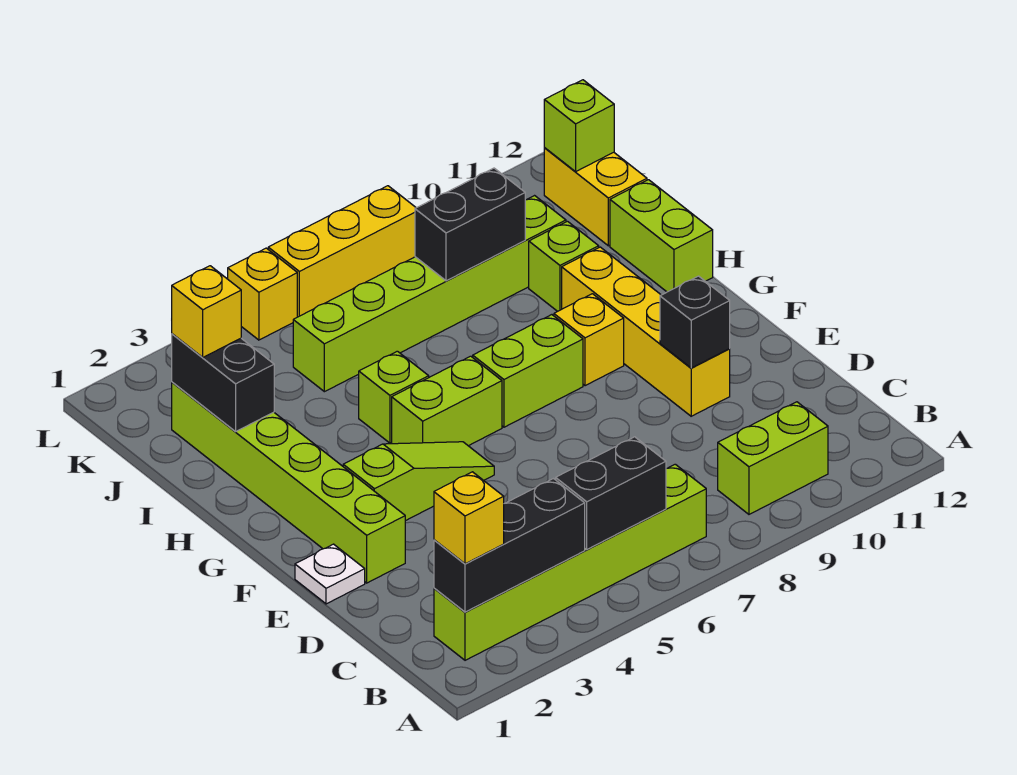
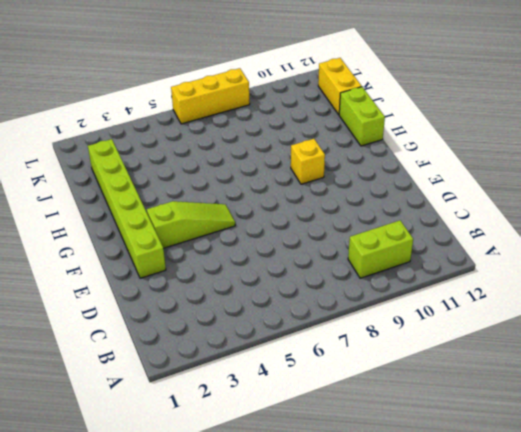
none -> lime brick B2:B7 level 1
none -> white plate E1 level 1
none -> yellow brick E10:H10 level 1

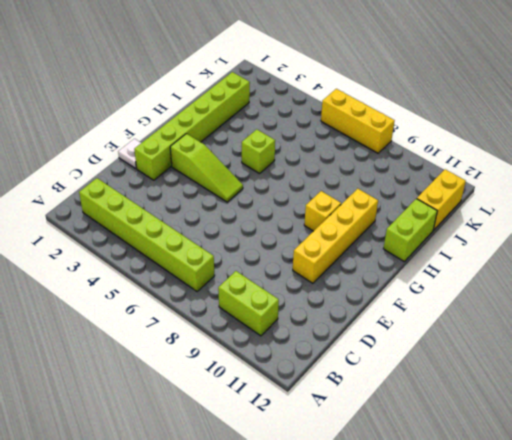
none -> lime brick G5:G6 level 1
none -> lime brick G7:G8 level 1
none -> lime brick I10 level 1

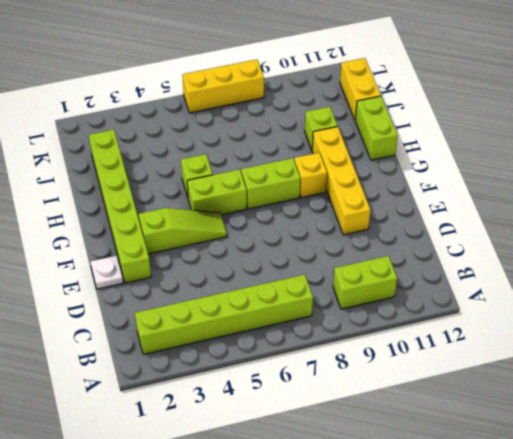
none -> lime brick J5:J10 level 1
none -> yellow brick L5 level 1
none -> black brick B2:B4 level 2

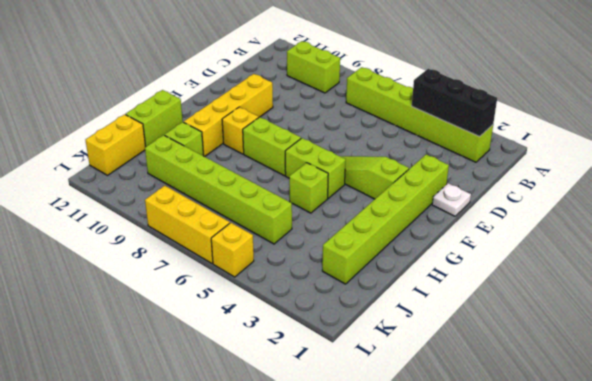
none -> black brick B5:B6 level 2
none -> black brick E10 level 2
none -> black brick I2:J2 level 2

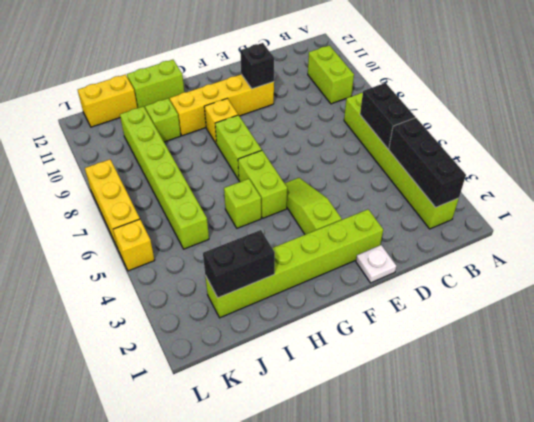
none -> black brick J8:J9 level 2
none -> lime brick K12 level 2
none -> yellow brick B2 level 3

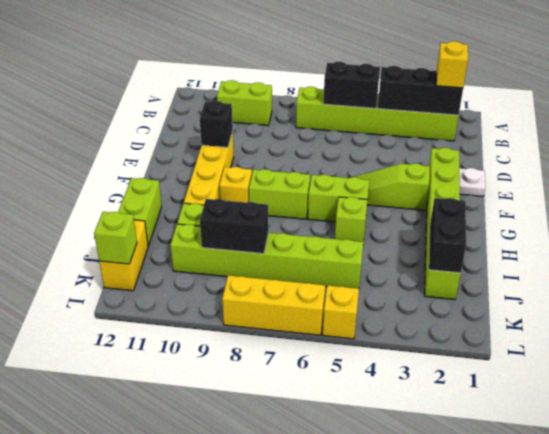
none -> yellow brick J2 level 3

